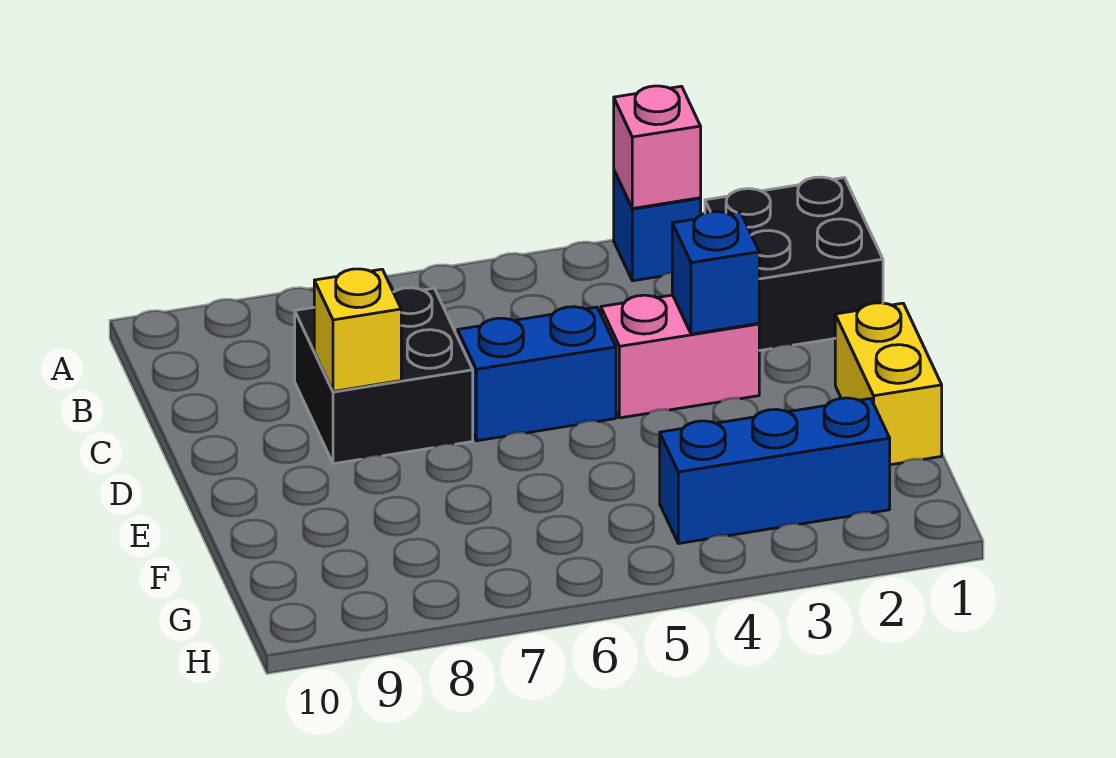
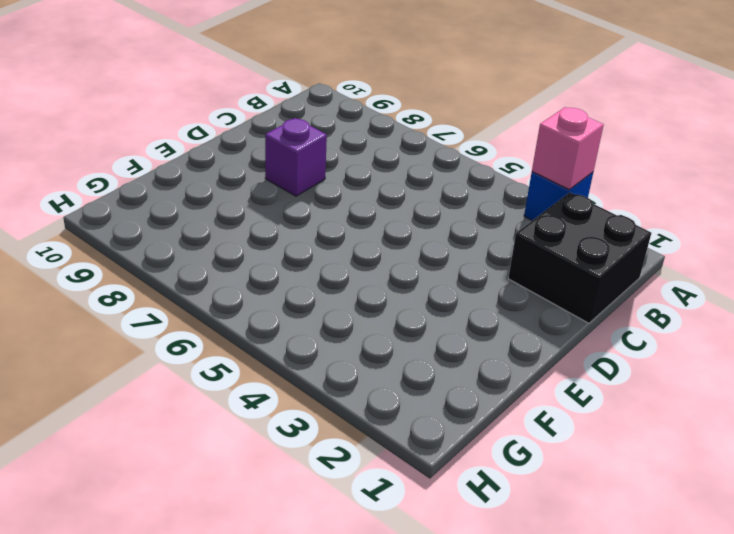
purple brick D8 level 1 -> black brick C7:D8 level 1
none -> pink brick D3:D4 level 1
none -> blue brick D5:D6 level 1

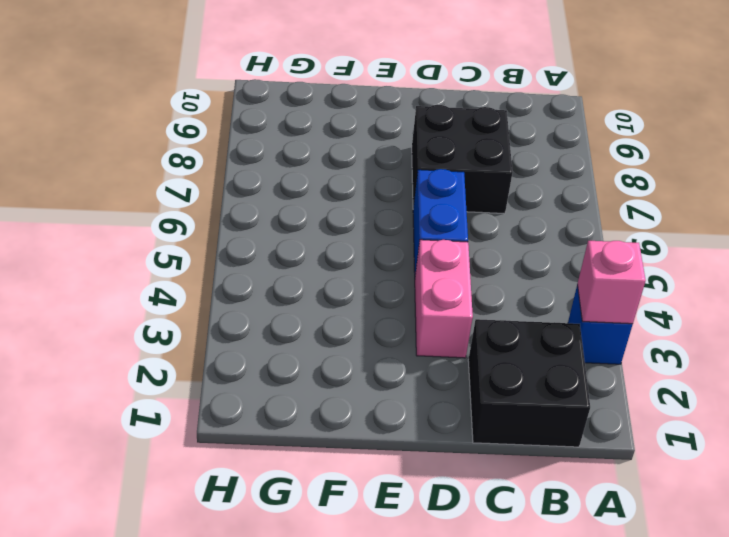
none -> yellow brick E1:F1 level 1
none -> blue brick G2:G4 level 1

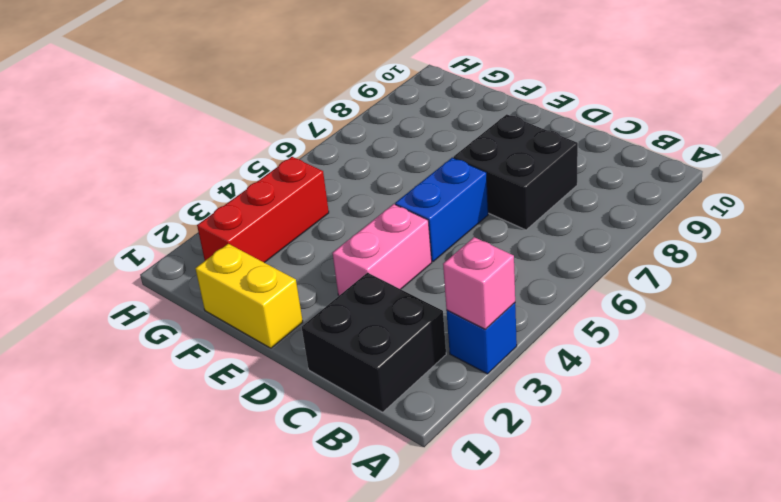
red brick G2:G4 level 1 -> blue brick G2:G4 level 1
none -> blue brick D3 level 2
none -> yellow brick D8 level 2

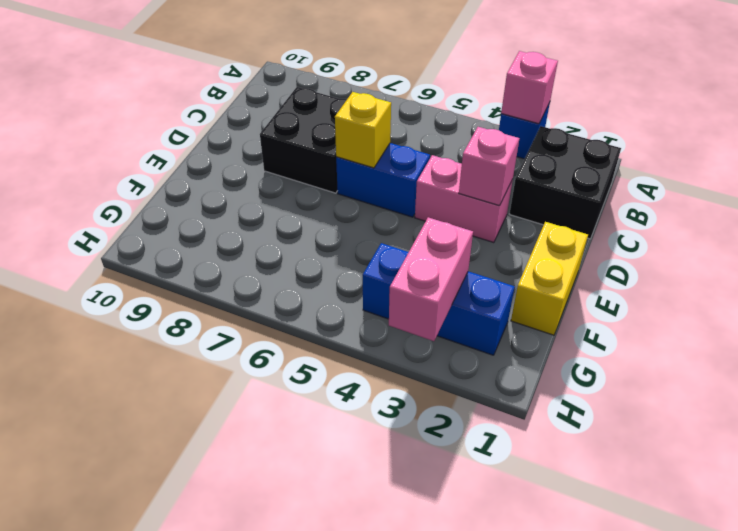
pink brick D3 level 2 -> blue brick D3 level 2
yellow brick D6 level 2 -> yellow brick D8 level 2
pink brick G3:H3 level 2 -> none

